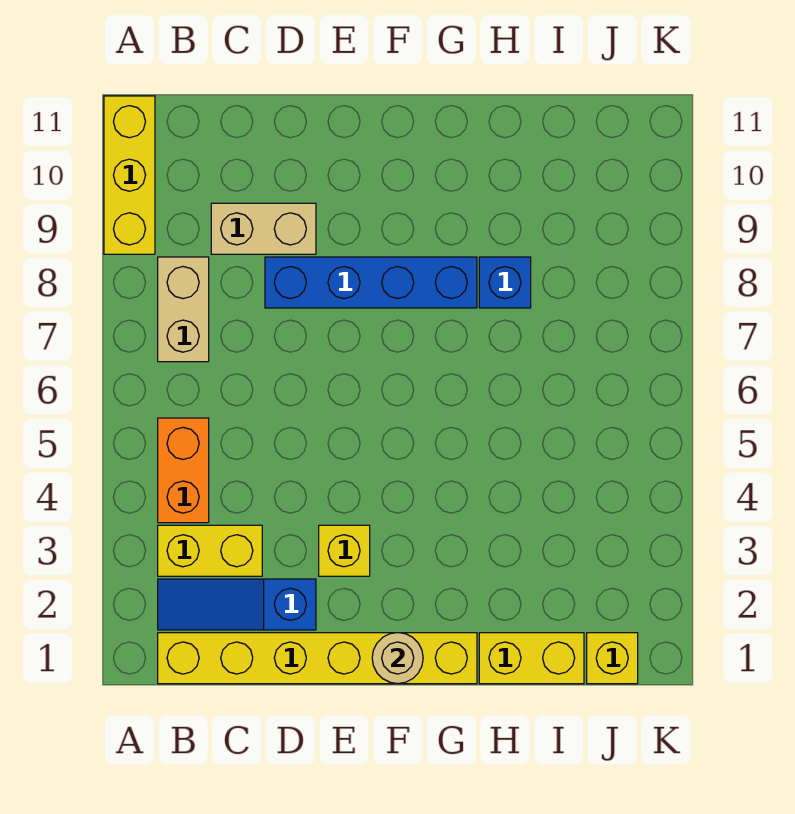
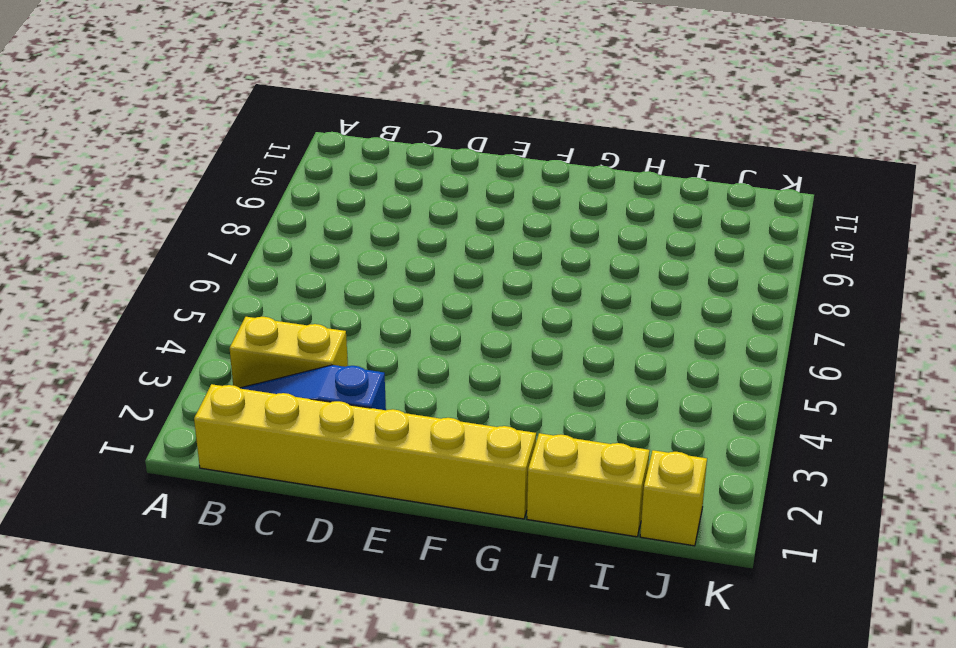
none -> yellow brick A9:A11 level 1
none -> orange brick B4:B5 level 1
none -> tan brick B7:B8 level 1

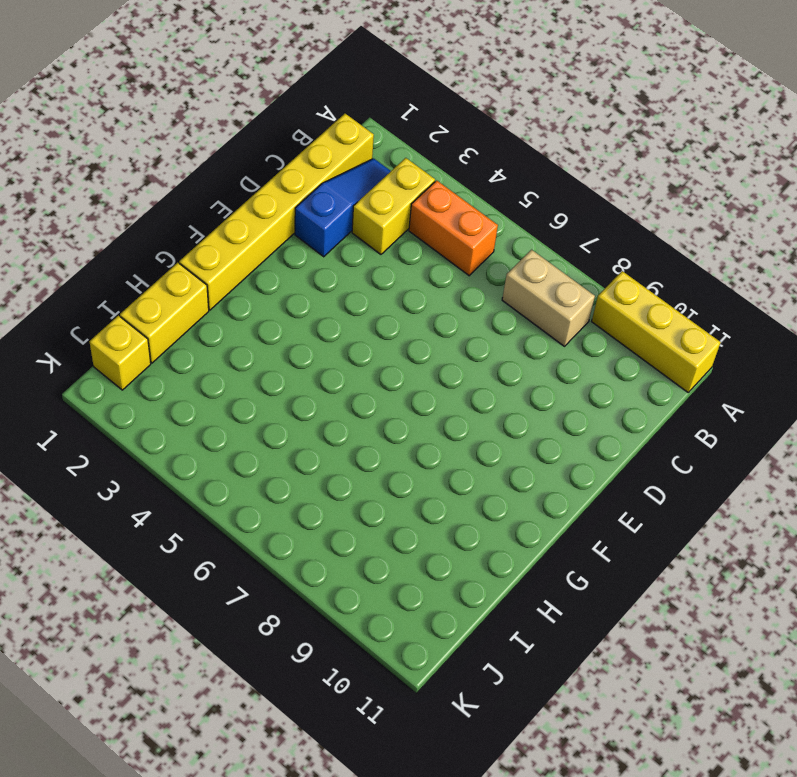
none -> tan brick C9:D9 level 1
none -> blue brick D8:G8 level 1
none -> yellow brick E3 level 1

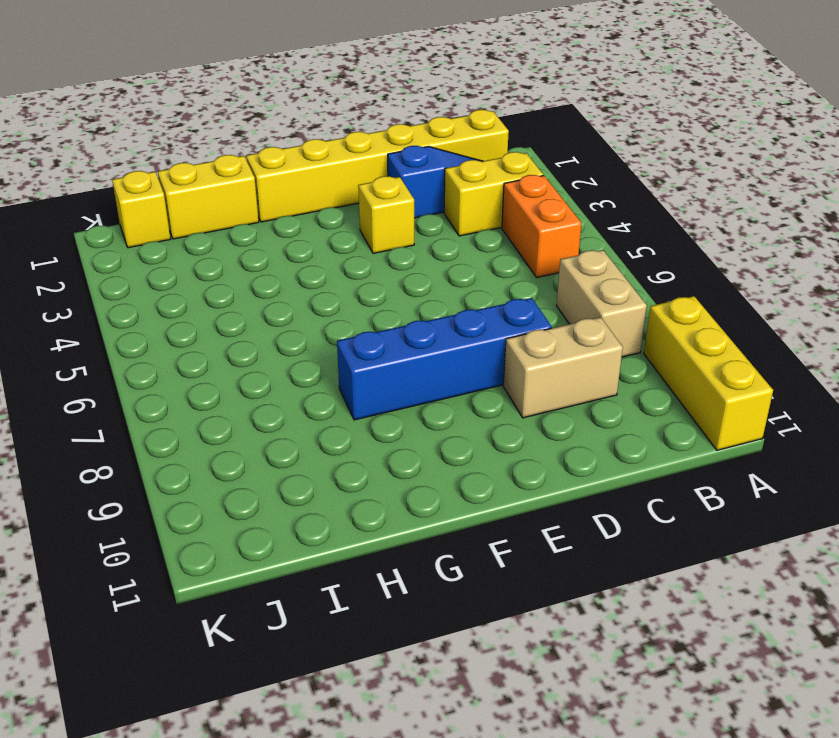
none -> blue brick H8 level 1
none -> tan round brick F1 level 2

